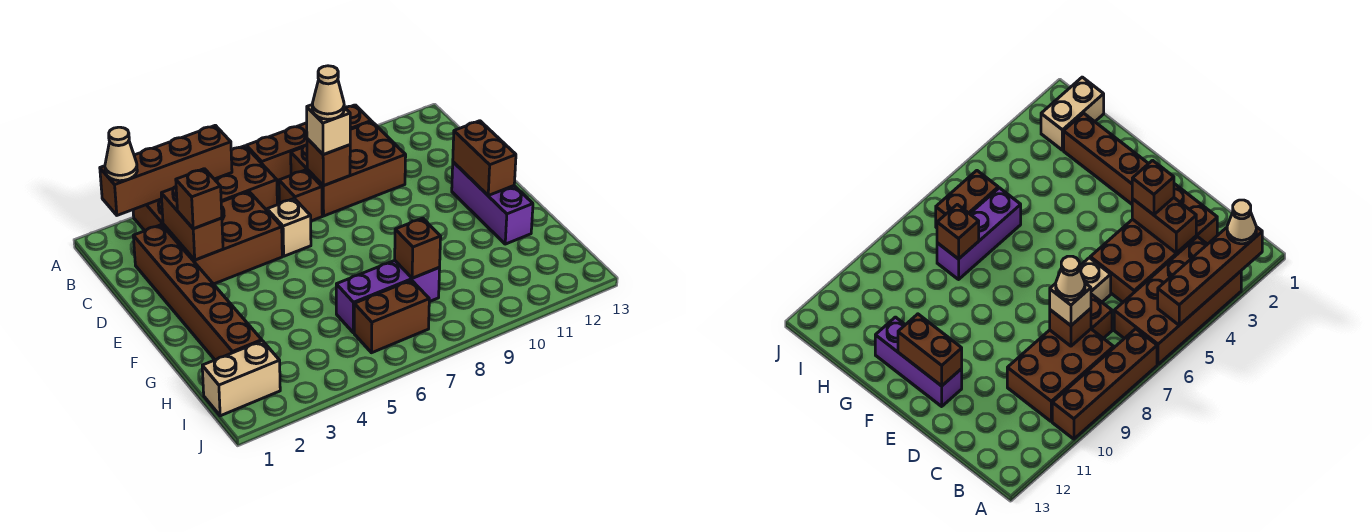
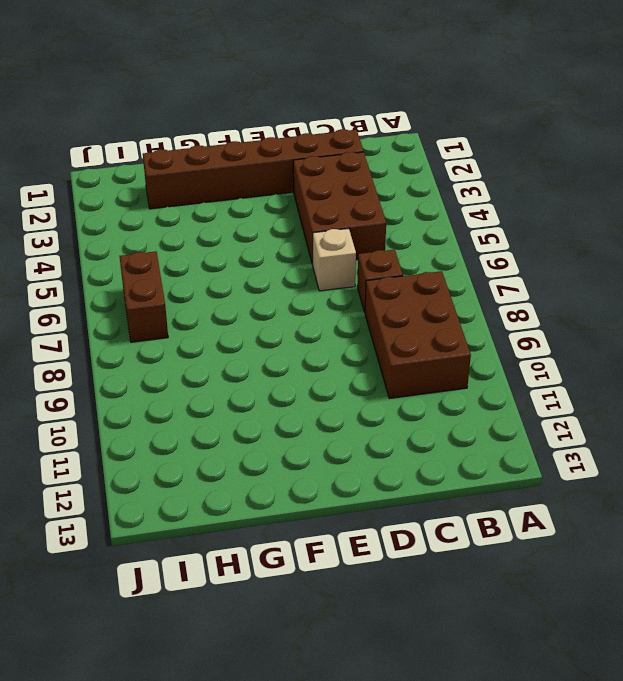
none -> brown brick A3:B6 level 1
none -> brown brick A7:A10 level 1
none -> purple brick E12:G12 level 1

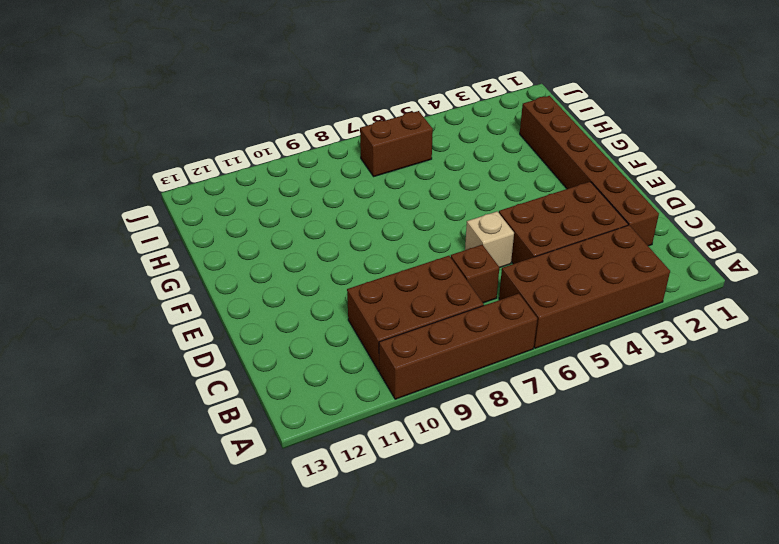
none -> purple brick E12:G12 level 1
none -> purple brick H6:H8 level 1
none -> tan brick I1:I2 level 1

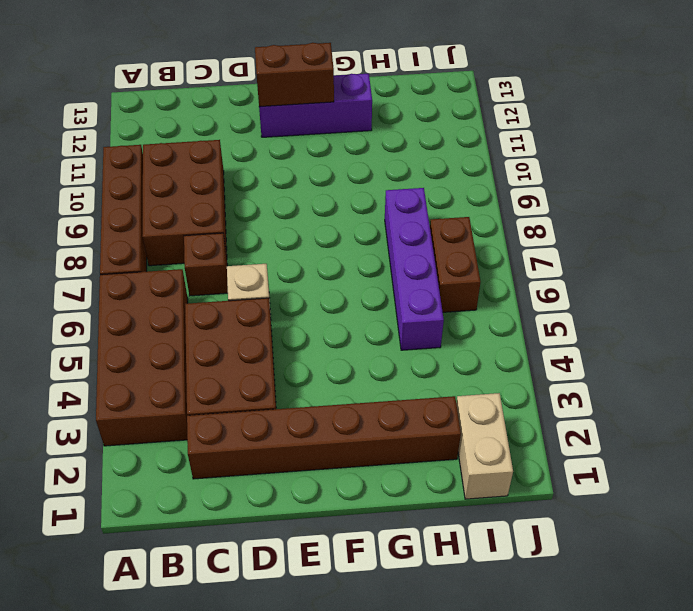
purple brick H5:H8 level 1 -> purple brick H6:H8 level 1
none -> brown brick A2:A5 level 2
none -> brown brick C3:D3 level 2
none -> brown brick C8 level 2

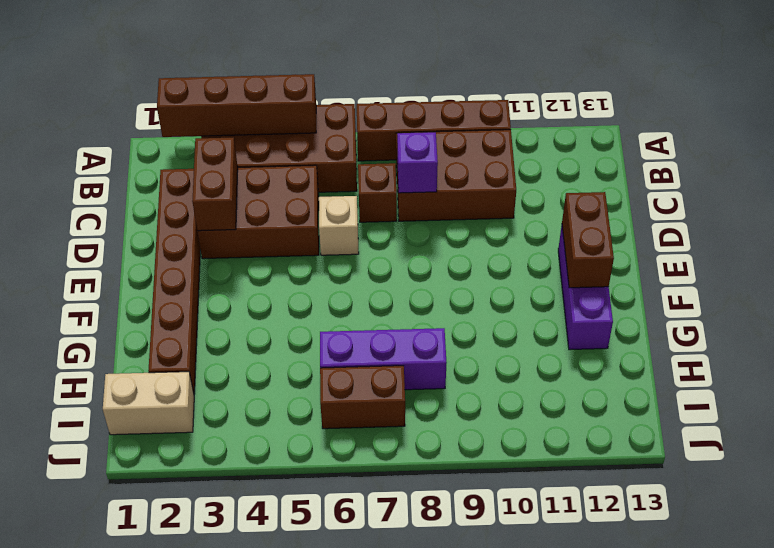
purple brick C8 level 2 -> brown brick C8 level 2
none -> brown brick H8 level 2
none -> tan cone A2 level 3
none -> tan brick C8 level 3

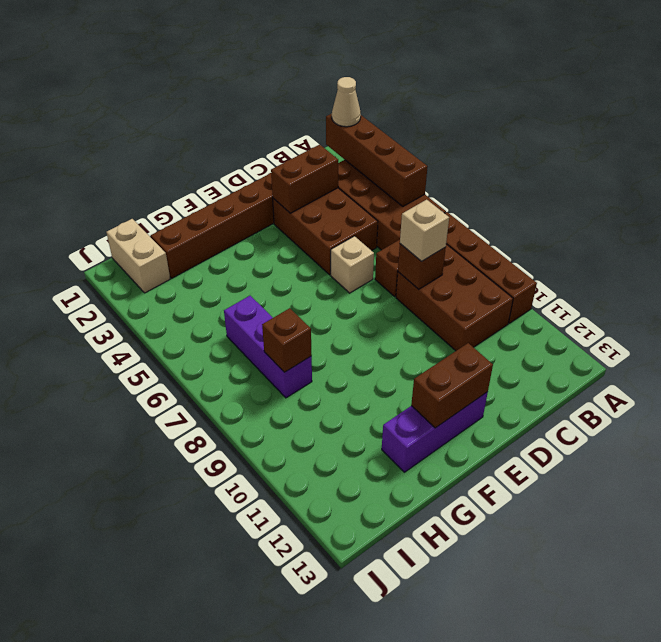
none -> brown brick I6:I7 level 1
none -> brown brick D3 level 3
none -> tan cone C8 level 4

